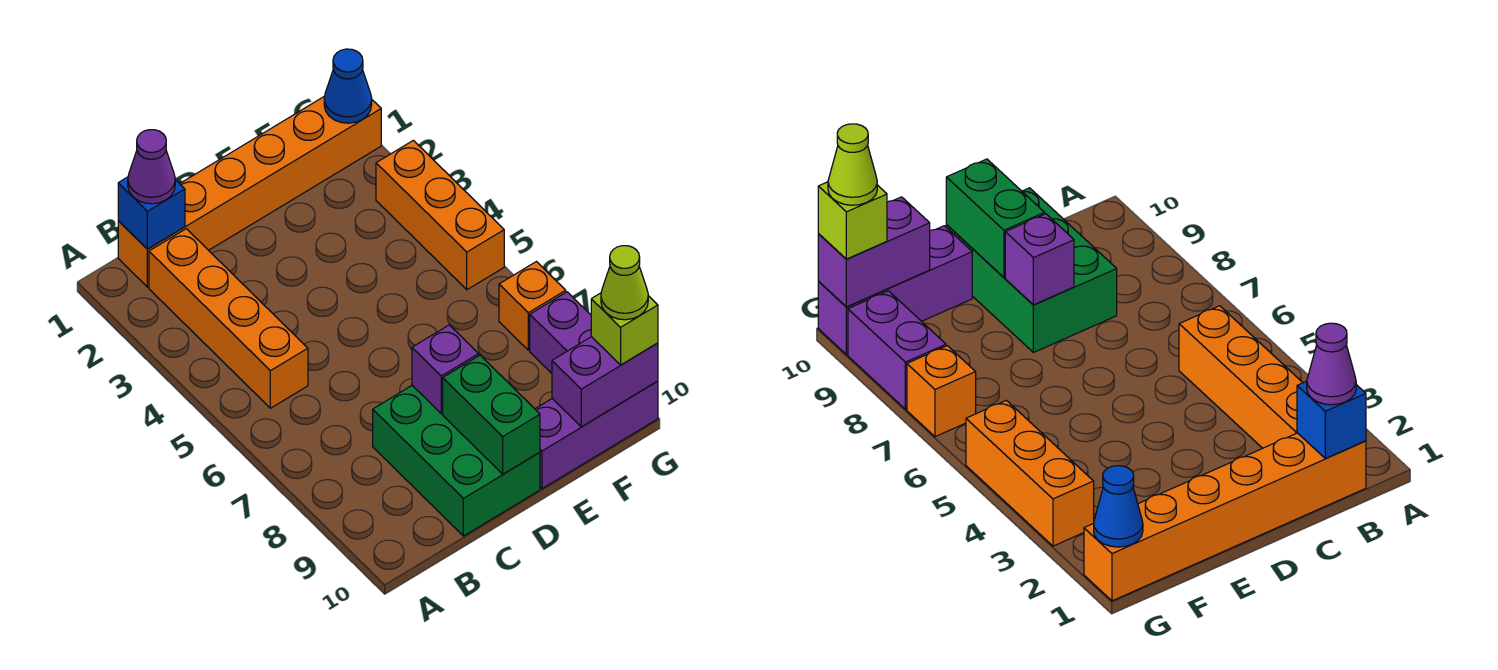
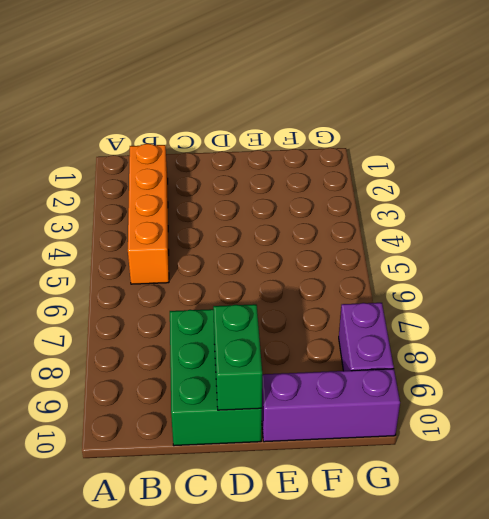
none -> orange brick B1:G1 level 1
none -> orange brick G3:G5 level 1
none -> orange brick G7 level 1

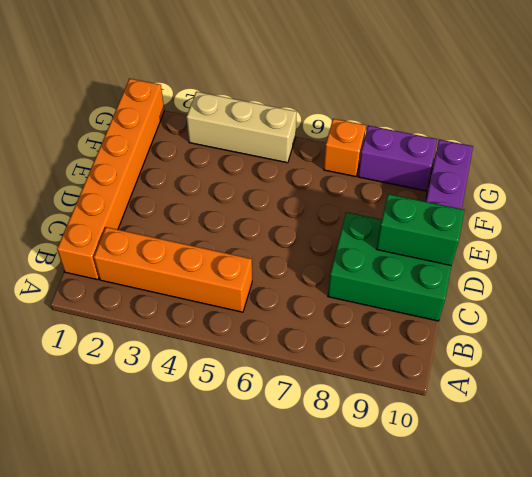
tan brick G3:G5 level 1 -> orange brick G3:G5 level 1
none -> blue brick B1 level 2
none -> purple brick D8 level 2
none -> purple brick F10:G10 level 2

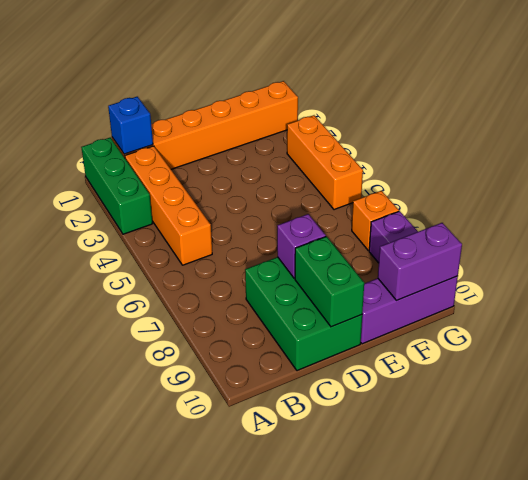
green brick A1:A3 level 1 -> none
none -> blue cone G1 level 2
none -> purple cone B1 level 3
none -> lime brick G10 level 3

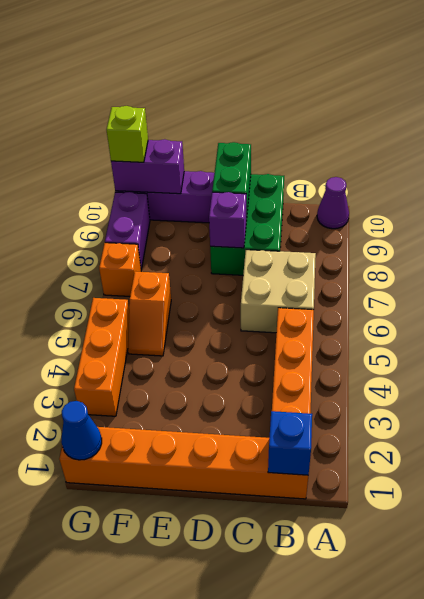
purple cone A10 level 1 -> purple cone B1 level 3
tan brick B6:C7 level 1 -> none
orange slope F5:F6 level 1 top 6 -> none
none -> lime cone G10 level 4

